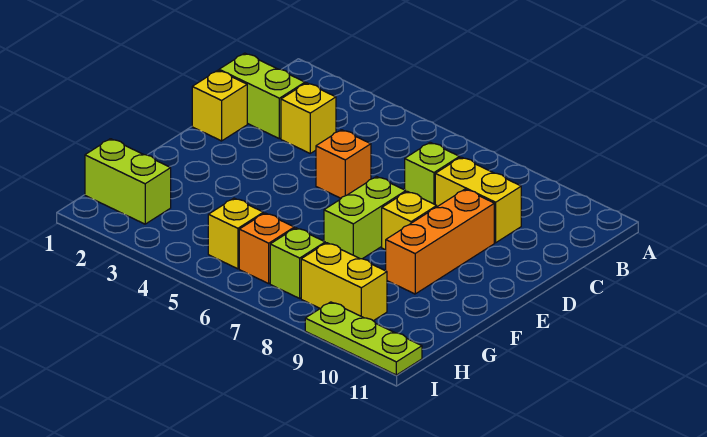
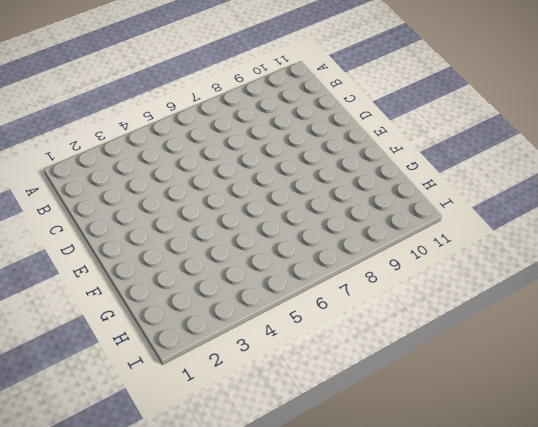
none -> lime brick C1:C2 level 1
none -> yellow brick C3 level 1
none -> lime brick C7 level 1

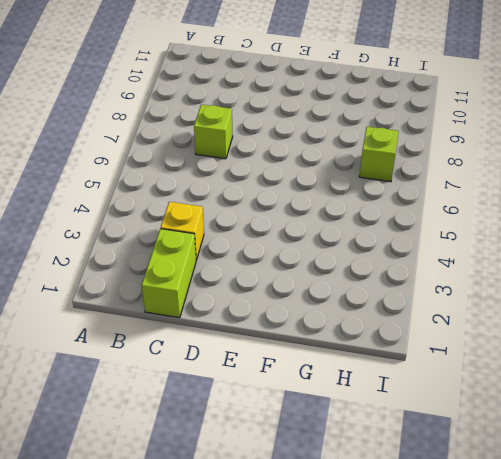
none -> yellow brick C8:C9 level 1
none -> yellow brick D1 level 1
none -> orange brick D5 level 1

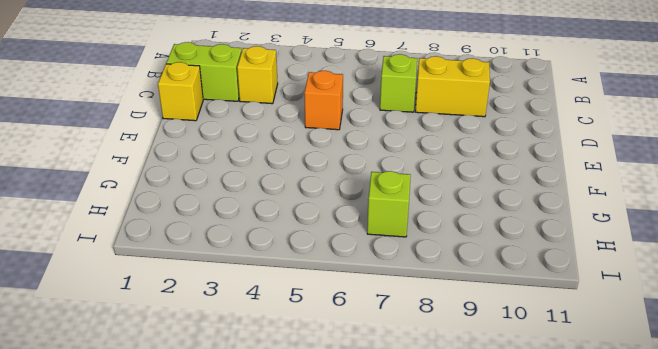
none -> orange brick D9:F9 level 1
none -> lime brick E7:F7 level 1
none -> yellow brick E8 level 1

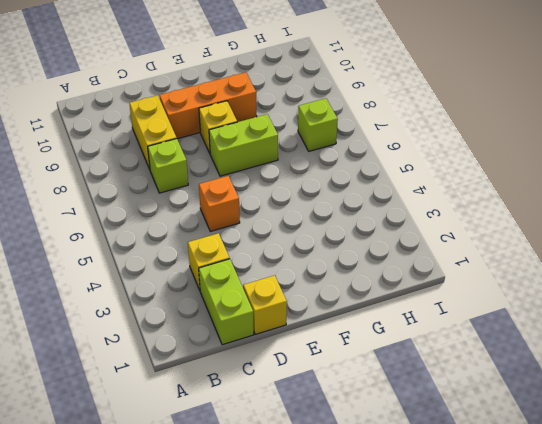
none -> lime brick H1:H2 level 1
none -> yellow brick H5 level 1
none -> orange brick H6 level 1

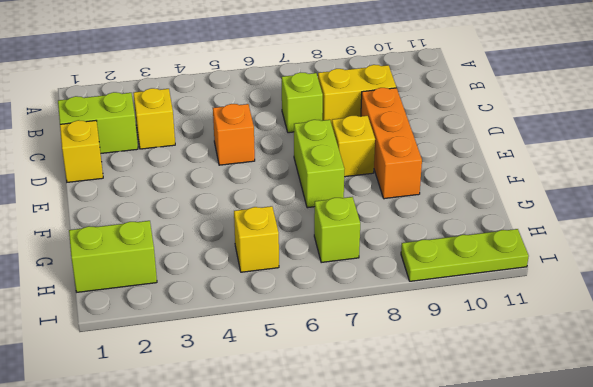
none -> orange brick H6 level 1
none -> yellow brick H8:H9 level 1

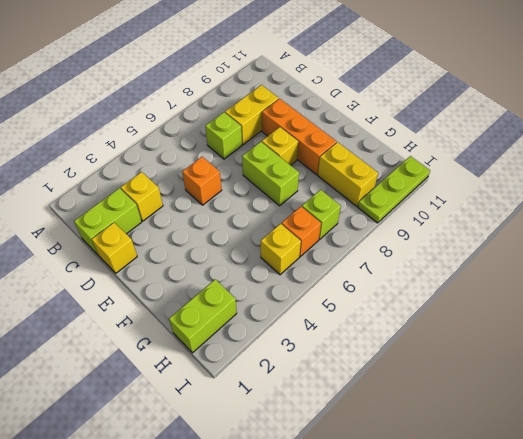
yellow brick G9:H9 level 1 -> yellow brick H8:H9 level 1

